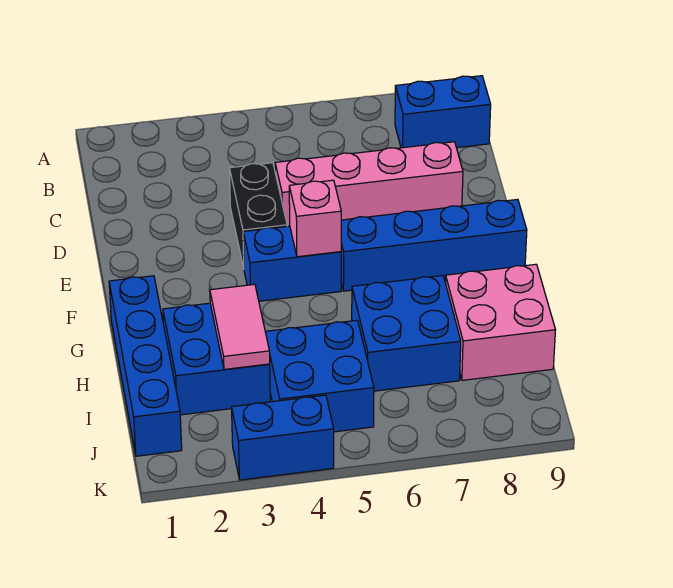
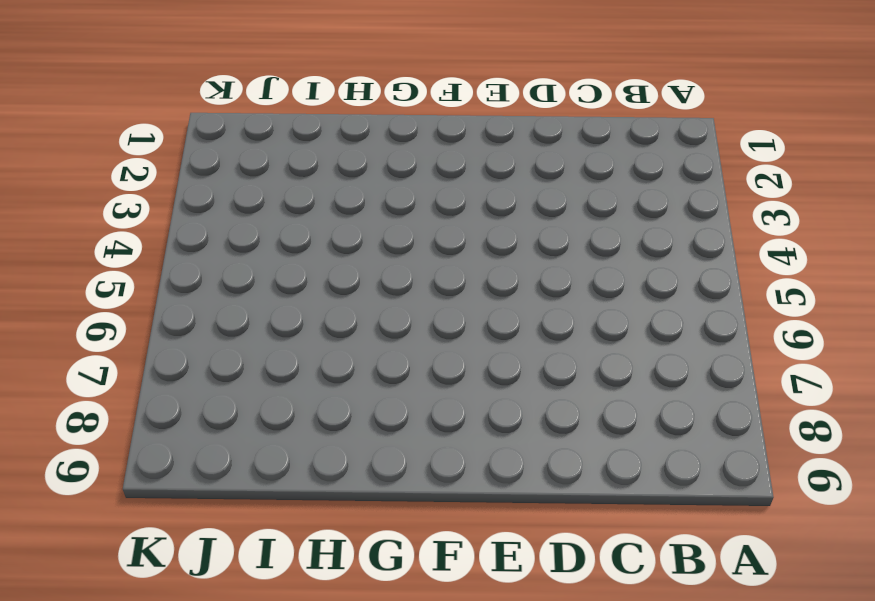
none -> blue brick B8:B9 level 1
none -> black brick D4:E4 level 1
none -> pink brick D5:D8 level 1

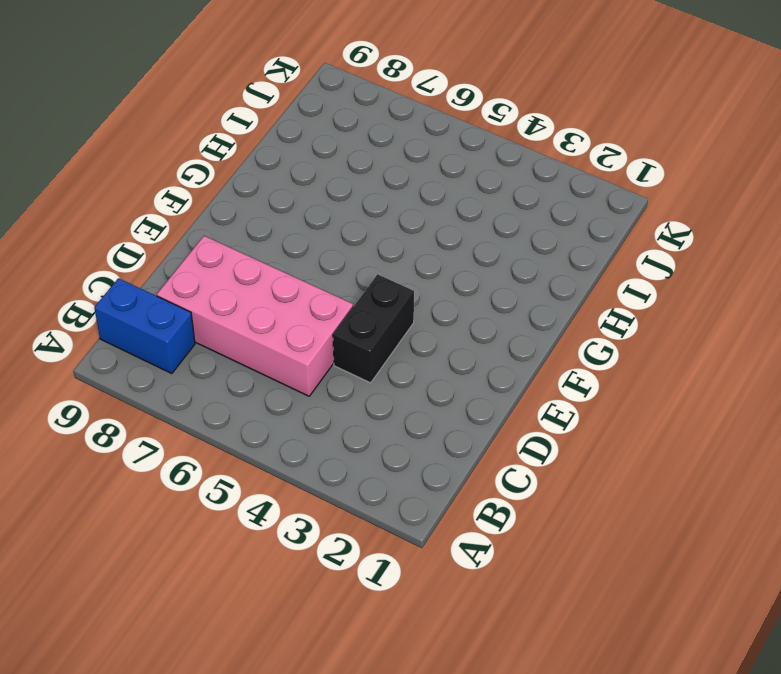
pink brick C5:D8 level 1 -> pink brick D5:D8 level 1
none -> blue brick F4:F5 level 1
none -> blue brick F6:F9 level 1
none -> blue brick G1:J1 level 1

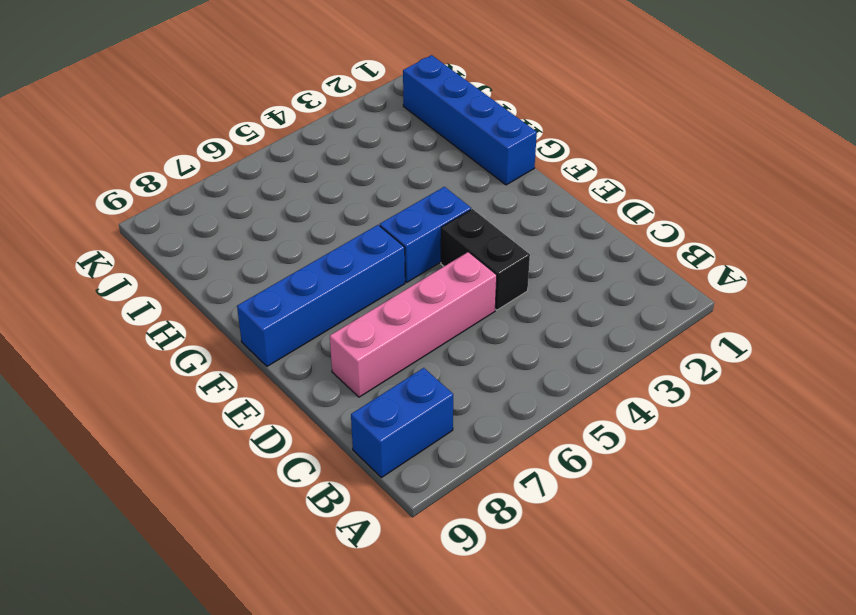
none -> blue brick H2:I3 level 1
none -> blue brick H6:I7 level 1
none -> pink brick H8:I9 level 1

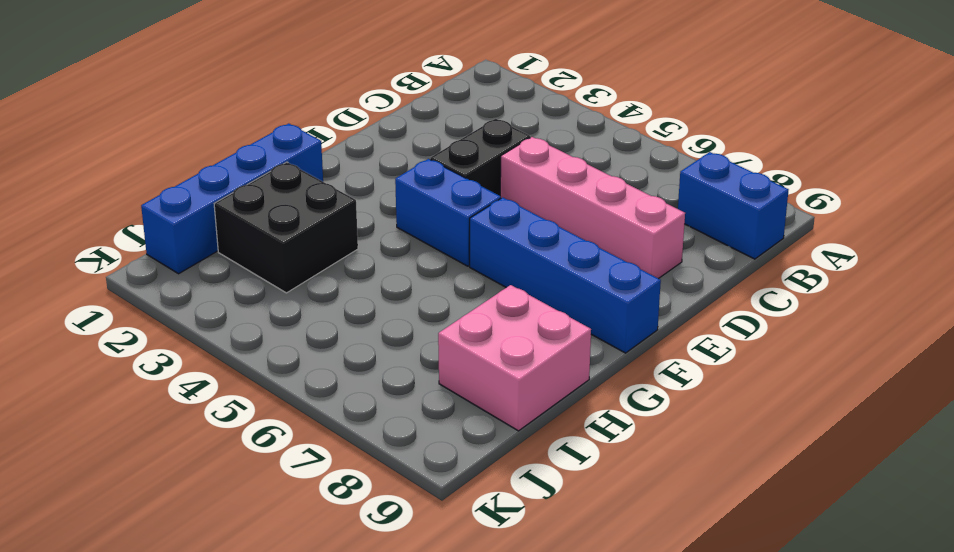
black brick H2:I3 level 1 -> blue brick H2:I3 level 1
none -> blue brick H6:I7 level 1
none -> blue brick I4:J5 level 1
none -> blue brick K3:K4 level 1

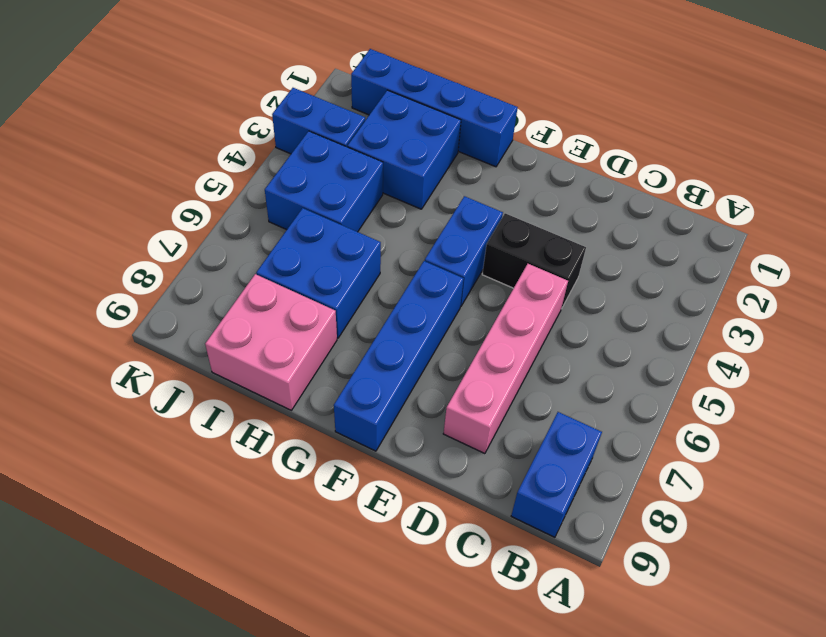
blue brick J3:K3 level 1 -> blue brick K3:K4 level 1
none -> pink brick F5 level 2
none -> pink tile H3:I3 level 2

